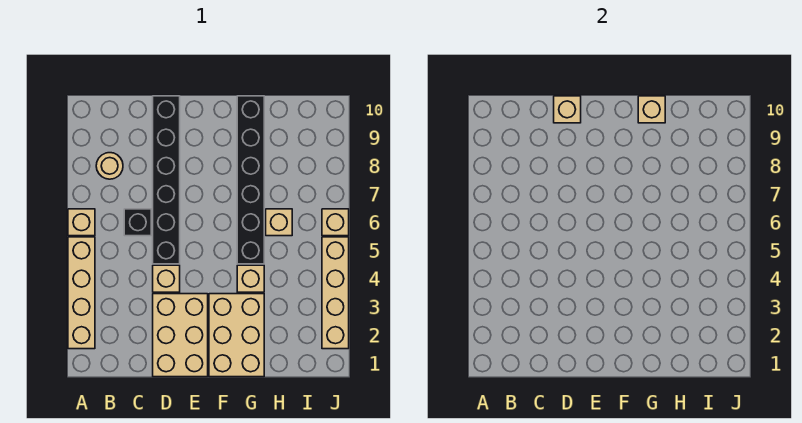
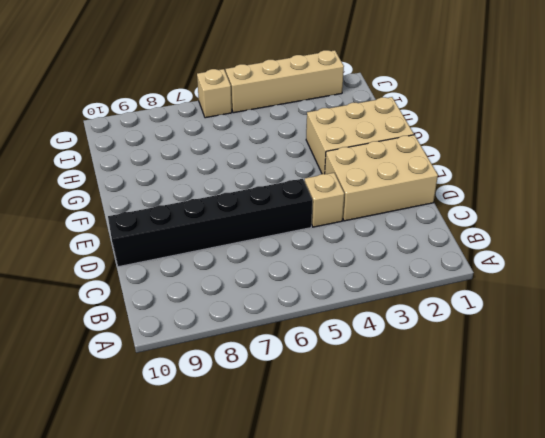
none -> tan brick A2:A5 level 1
none -> tan brick A6 level 1
none -> tan round brick B8 level 1

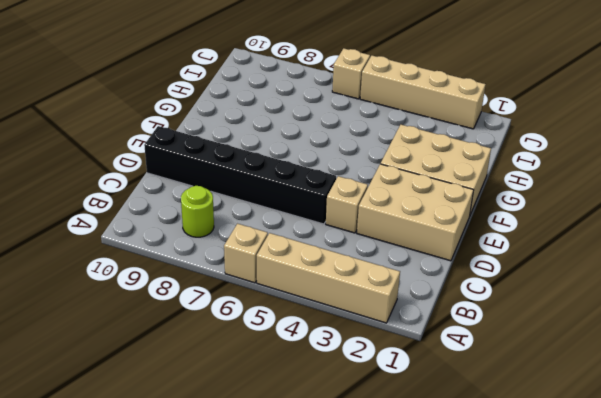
lime round brick B8 level 1 -> tan round brick B8 level 1
none -> black brick C6 level 1
none -> tan brick G4 level 1
none -> black brick G5:G10 level 1

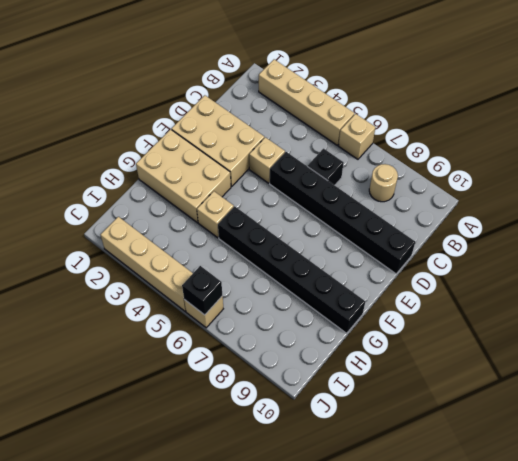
black brick J6 level 2 -> none
none -> tan brick H6 level 1
none -> tan brick D10 level 2
none -> tan brick G10 level 2

